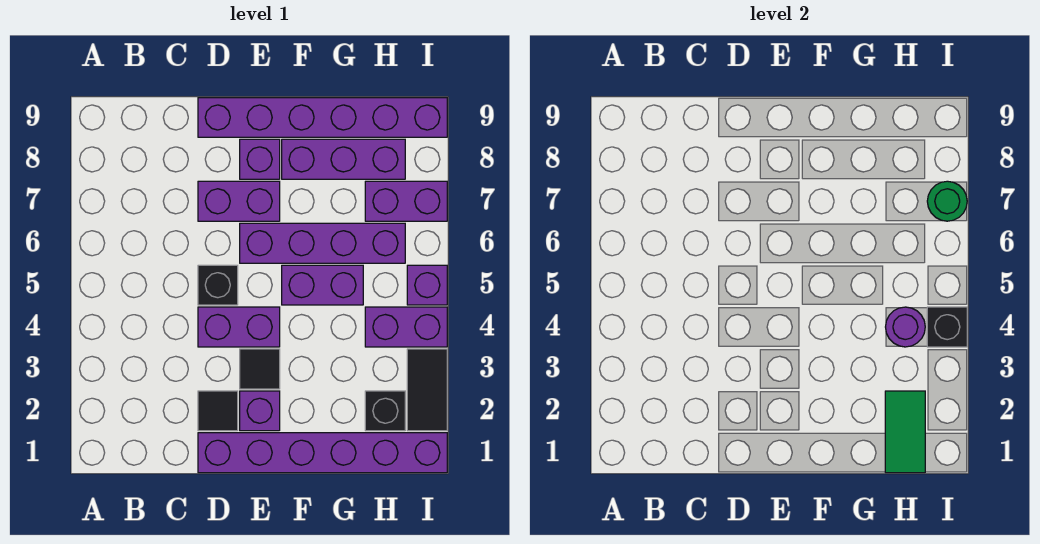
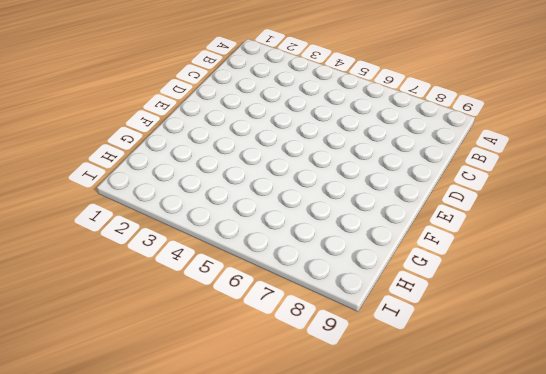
none -> purple brick D1:I1 level 1
none -> black tile D2 level 1
none -> purple brick D4:E4 level 1

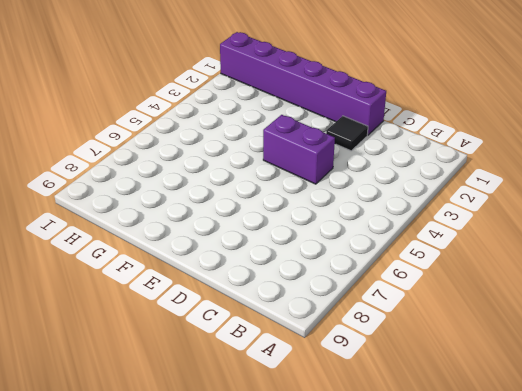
none -> black brick D5 level 1
none -> purple brick D7:E7 level 1
none -> purple brick D9:I9 level 1

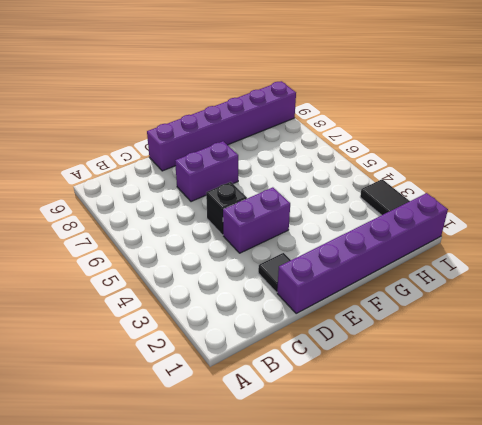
none -> purple brick E2 level 1
none -> black tile E3 level 1
none -> purple brick E6:H6 level 1

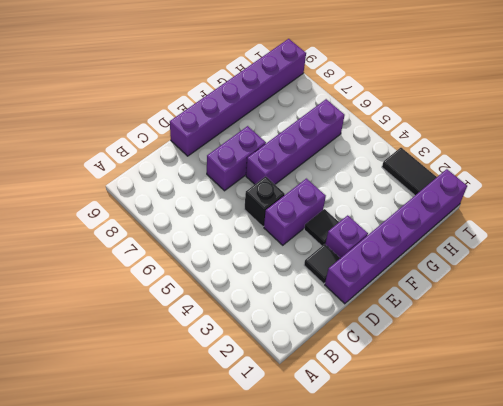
none -> purple brick E8 level 1
none -> purple brick F5:G5 level 1
none -> purple brick F8:H8 level 1

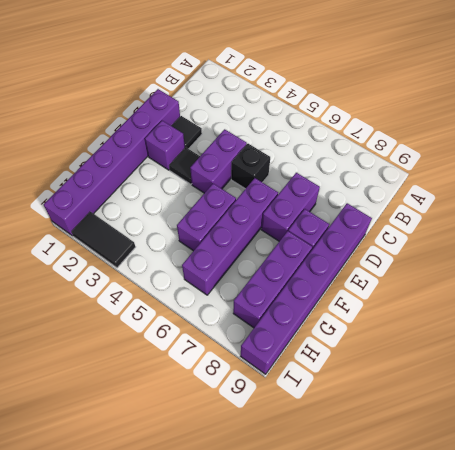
none -> black brick H2 level 1
none -> purple brick H4:I4 level 1
none -> purple brick H7:I7 level 1

